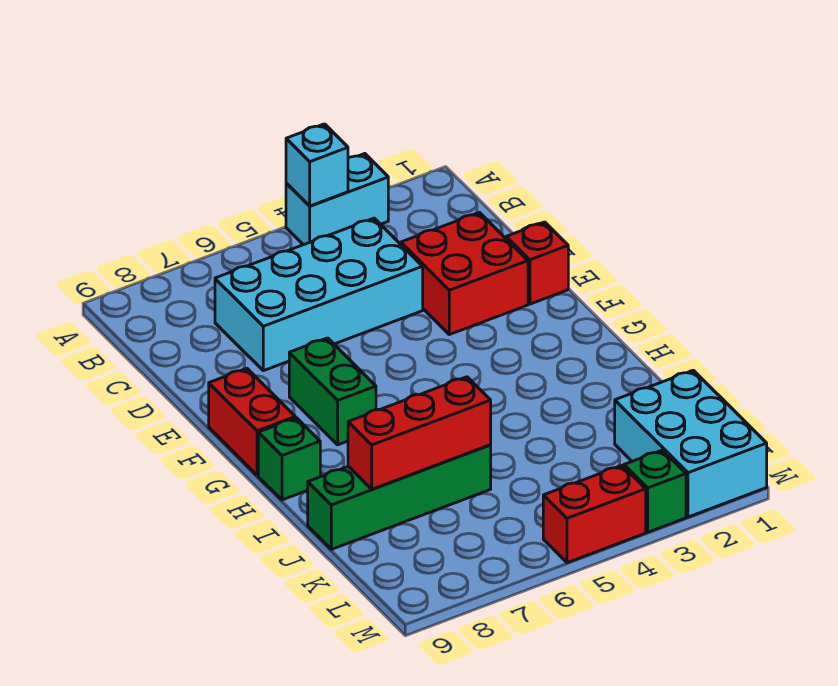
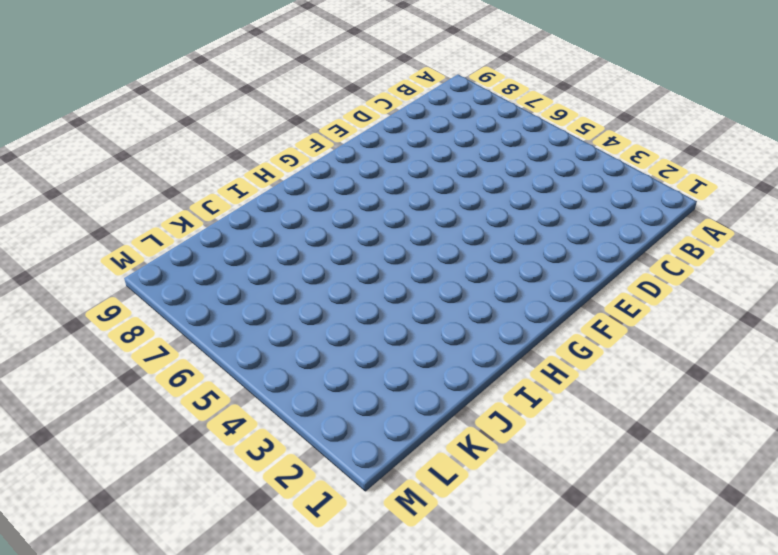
none -> cyan brick A3:A4 level 1
none -> cyan brick C4:D7 level 1
none -> red brick D2:E3 level 1

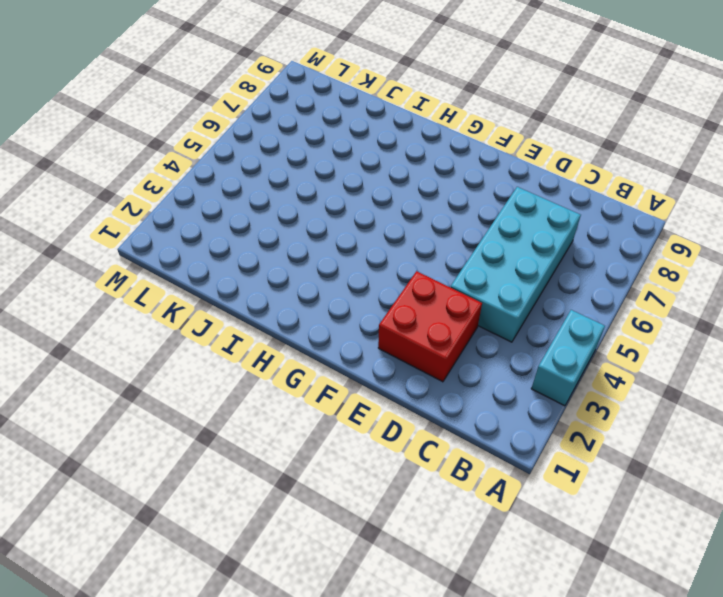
none -> red brick E1 level 1
none -> green brick F7:G7 level 1
none -> red brick F9:G9 level 1

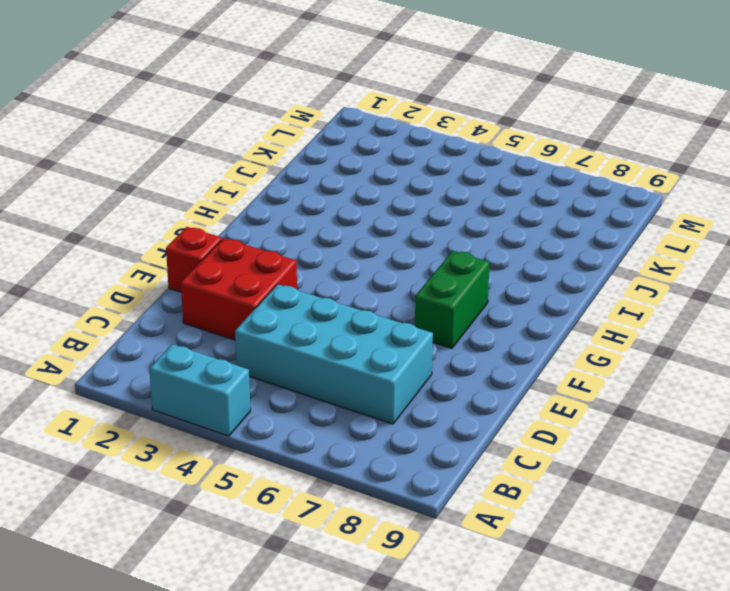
none -> red brick F9:G9 level 1
none -> green brick H9 level 1
none -> green brick J6:J9 level 1

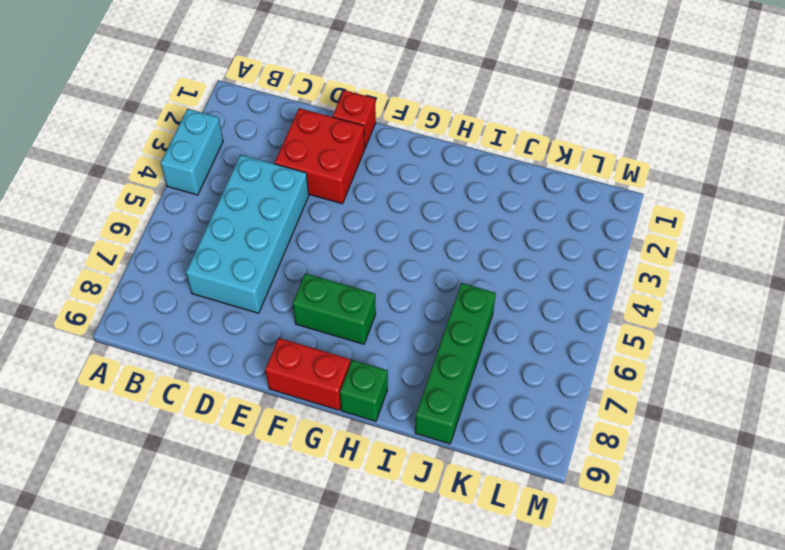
none -> cyan brick K1:M2 level 1
none -> green brick M3 level 1
none -> red brick M4:M5 level 1

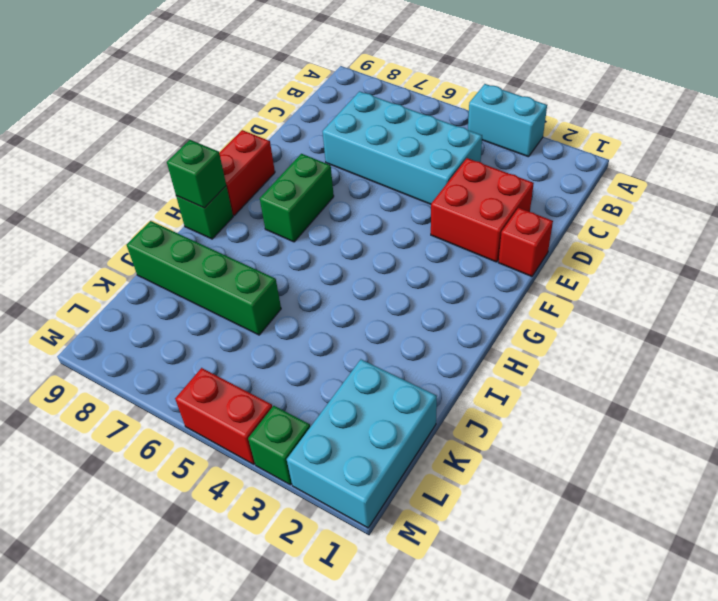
green brick H9 level 2 -> none
none -> cyan brick A4 level 2
none -> red brick J6:J8 level 2

